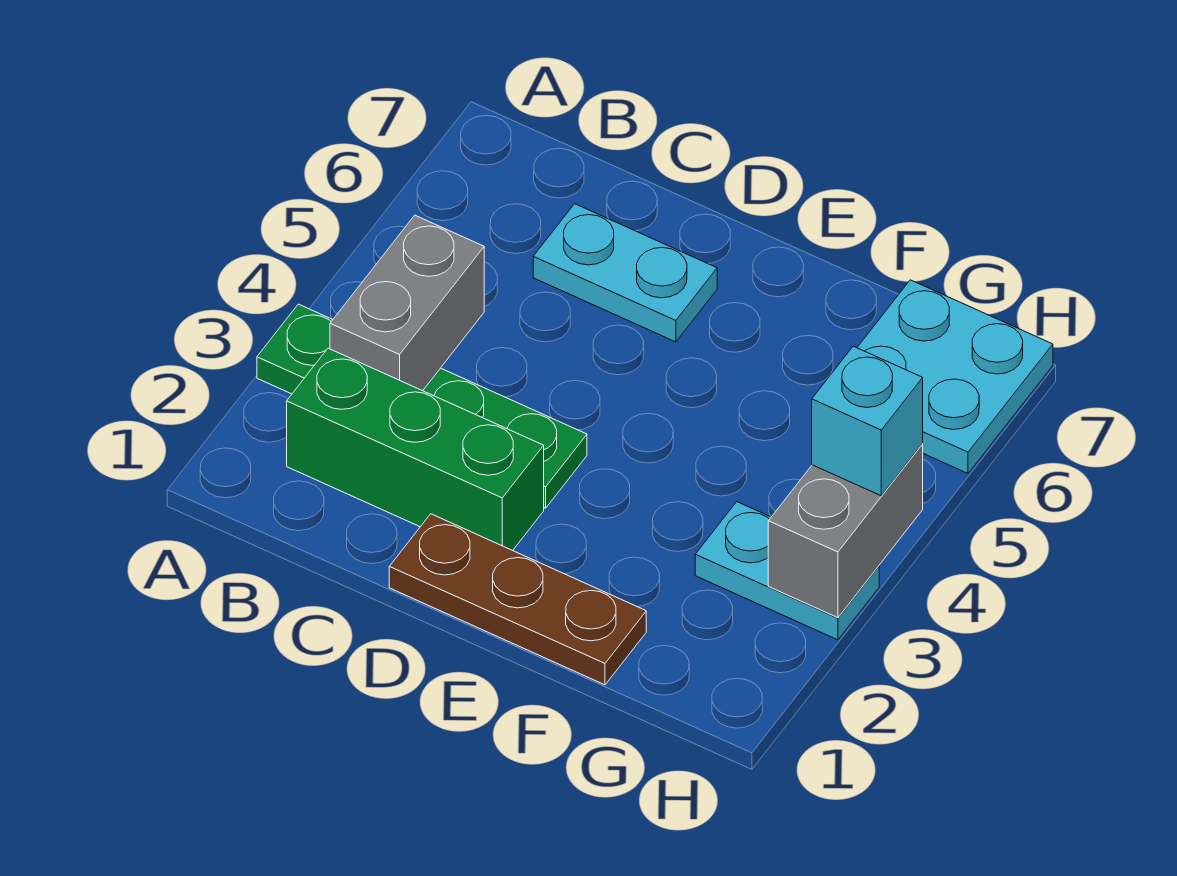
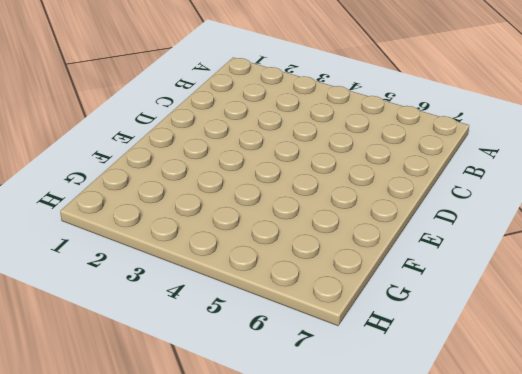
none -> green plate A3:D3 level 1
none -> green brick B2:D2 level 1

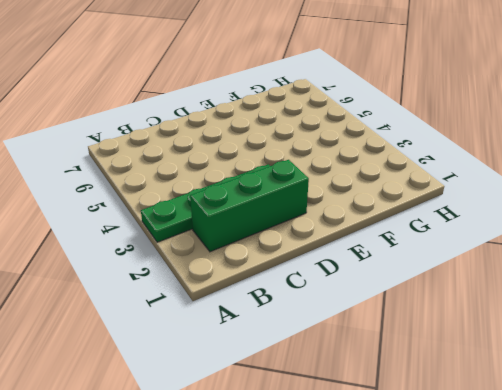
none -> cyan plate C6:D6 level 1
none -> brown plate D1:F1 level 1

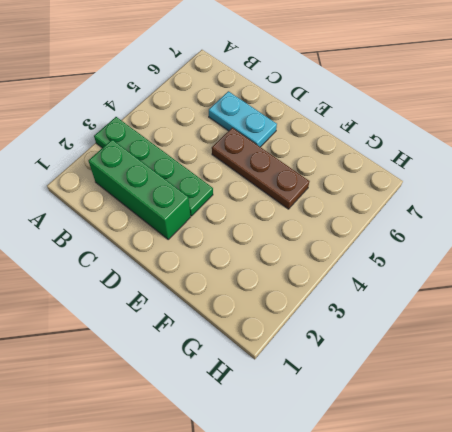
brown plate D5:F5 level 1 -> brown plate D1:F1 level 1
none -> cyan plate G3:H3 level 1
none -> cyan plate G6:H7 level 1

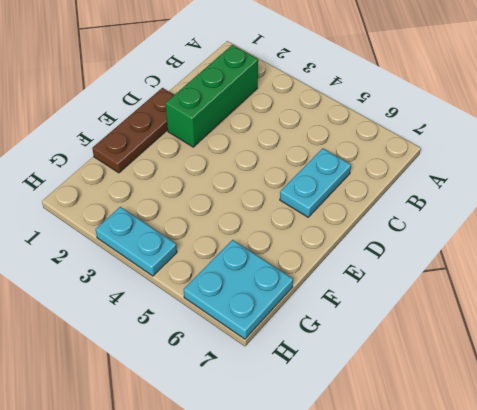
cyan plate H3:H4 level 1 -> cyan plate G3:H3 level 1
none -> green plate A3:D3 level 1
none -> grey brick B3:B4 level 2

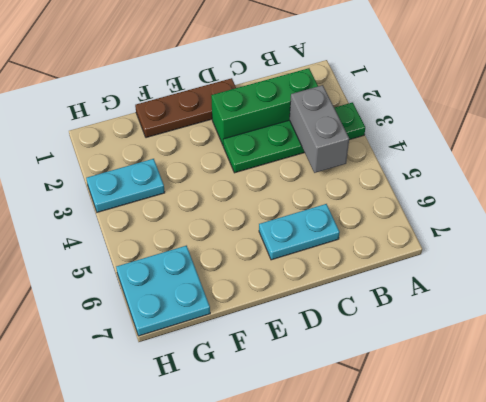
none -> grey brick H3:H4 level 2
none -> cyan brick H4 level 3

